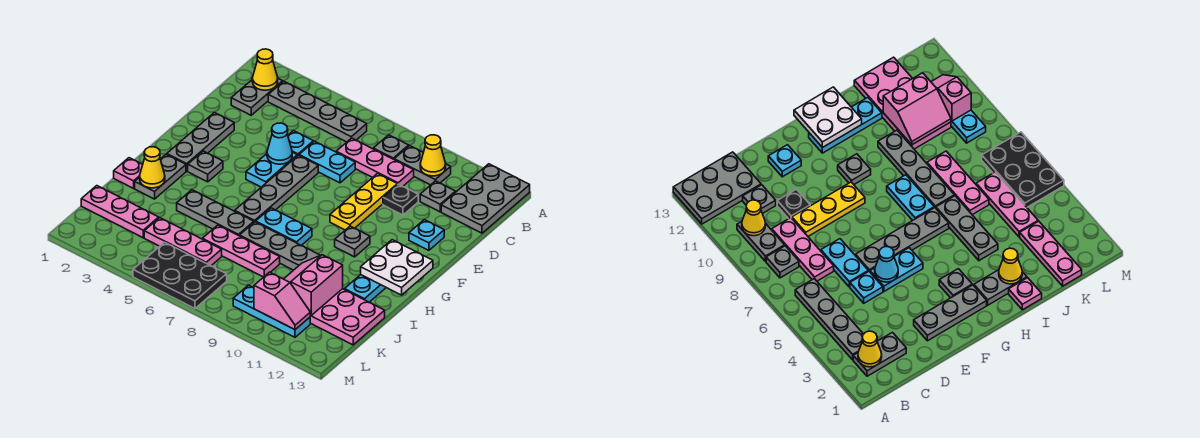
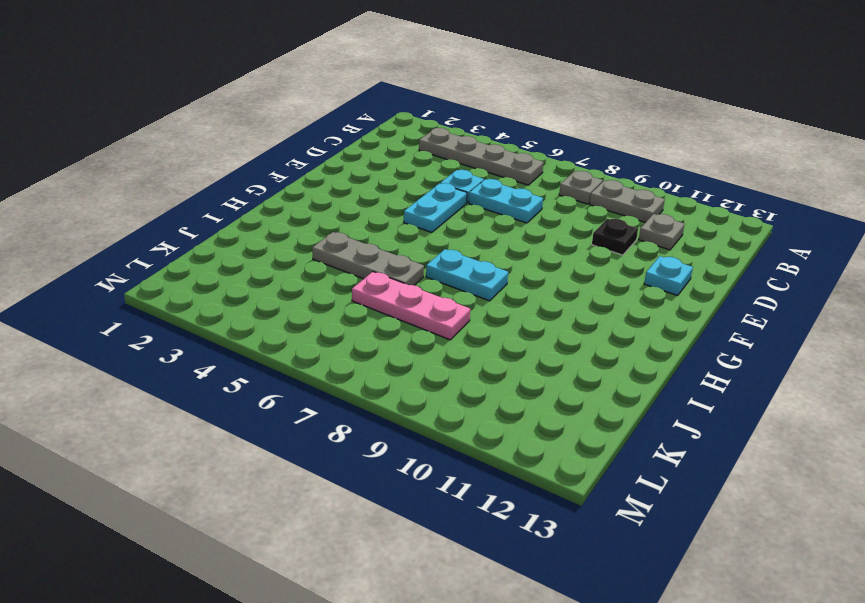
none -> grey plate A12:C13 level 1
none -> grey plate B2:C2 level 1
none -> pink plate C7:C9 level 1
none -> yellow plate D9:F9 level 1

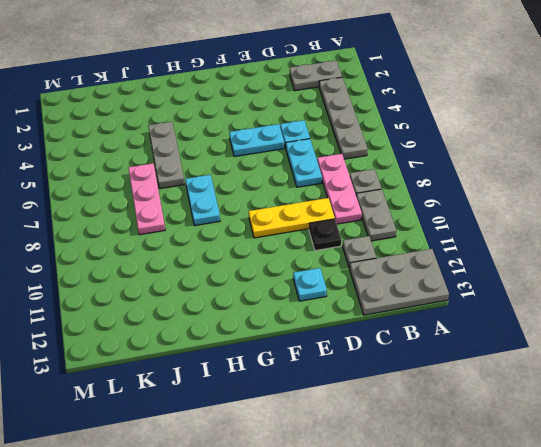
none -> grey plate E2:G2 level 1
none -> grey plate E6:H6 level 1
none -> grey plate G3 level 1
none -> grey plate G10 level 1

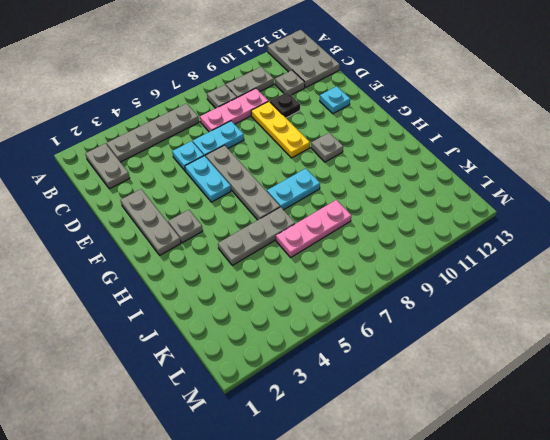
none -> cyan plate G12:I12 level 1
none -> grey plate H2:I2 level 1
none -> pink plate I1 level 1
none -> grey plate I7:I10 level 1

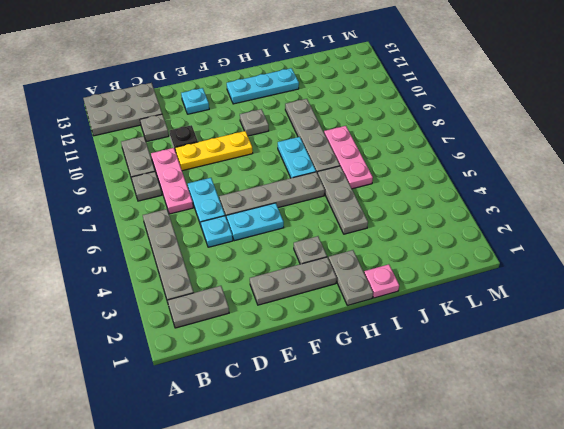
grey plate H1:H2 level 1 -> grey plate H2:I2 level 1
none -> pink plate J10:K13 level 1
none -> pink plate K1:K3 level 1
none -> pink plate K4:K6 level 1
none -> black plate L5:M7 level 1

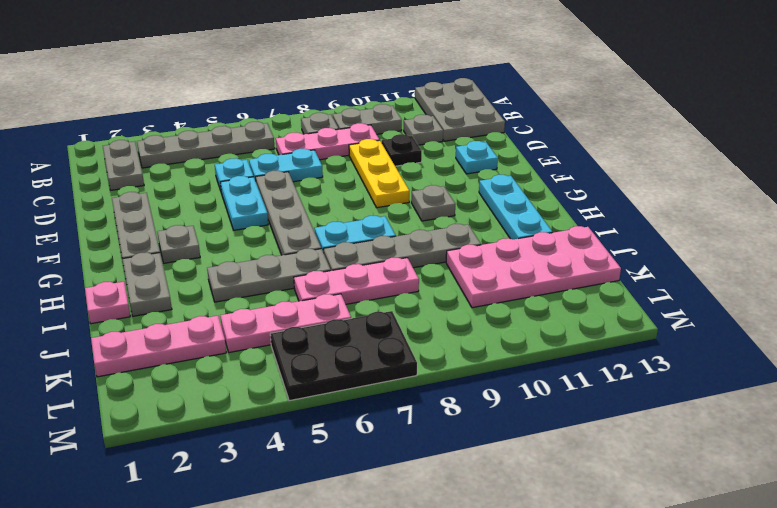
none -> cyan plate L9:L11 level 1
none -> yellow cone B2 level 2
none -> yellow cone B10 level 2
none -> cyan cone E5 level 2

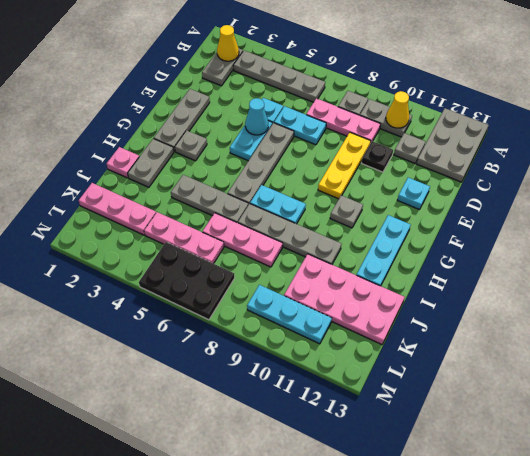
none -> white plate G12:H13 level 2
none -> yellow cone I2 level 2
none -> pink slope J10:K11 level 2 top 11
none -> pink slope L10:L11 level 2 top 10

